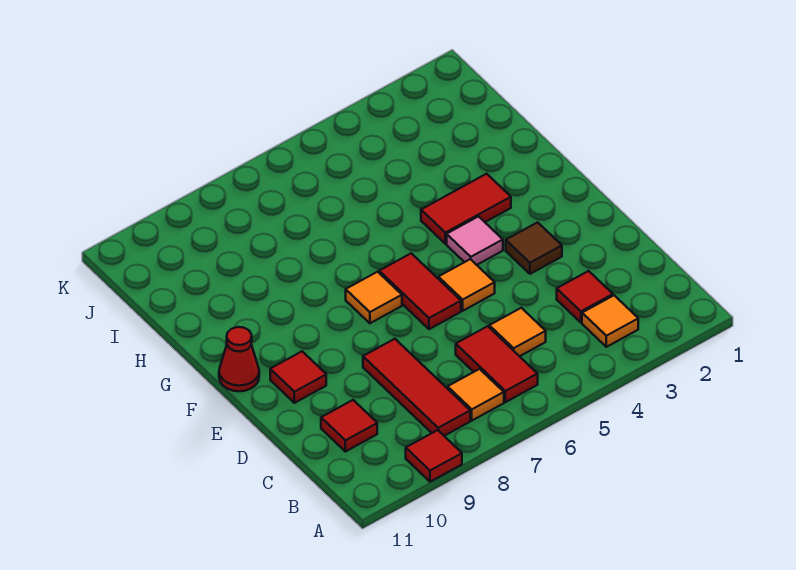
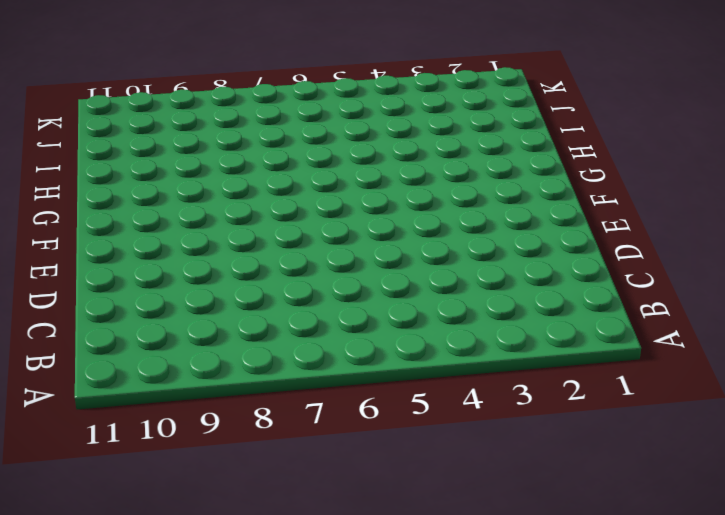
none -> red tile A9 level 1
none -> orange tile B3 level 1
none -> red tile B6:C6 level 1

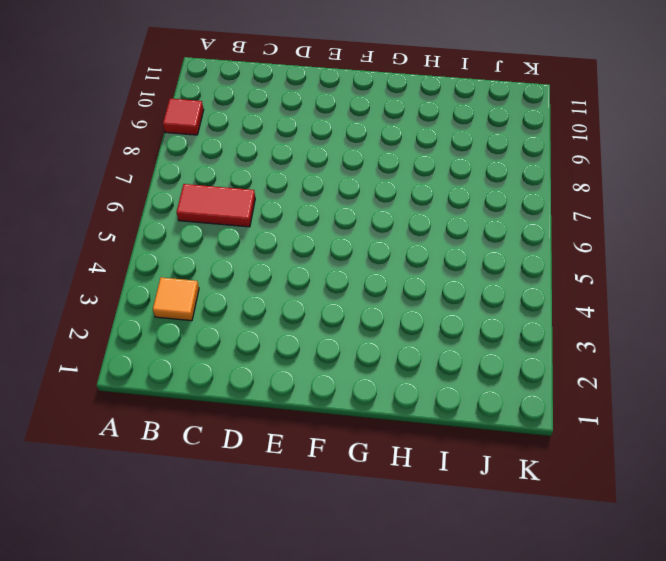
none -> orange tile B7 level 1
none -> red tile B8:D8 level 1
none -> red tile C3 level 1

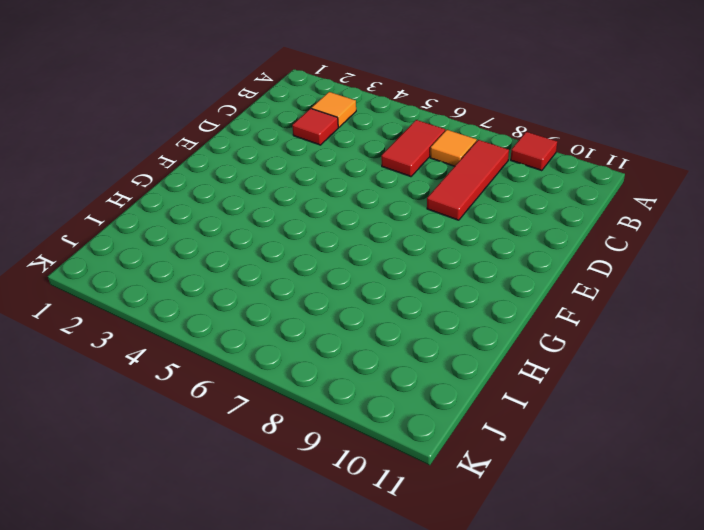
none -> orange tile C5 level 1
none -> red tile C10 level 1
none -> brown tile E3 level 1

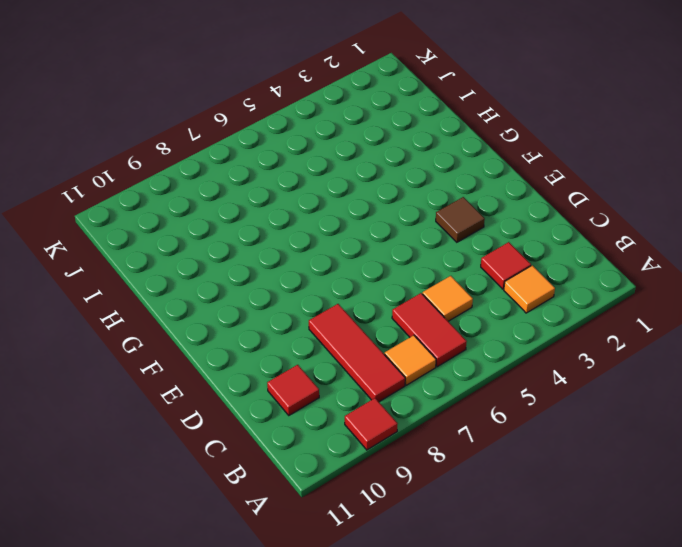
none -> orange tile E5 level 1
none -> red tile E6:F6 level 1
none -> red tile E10 level 1

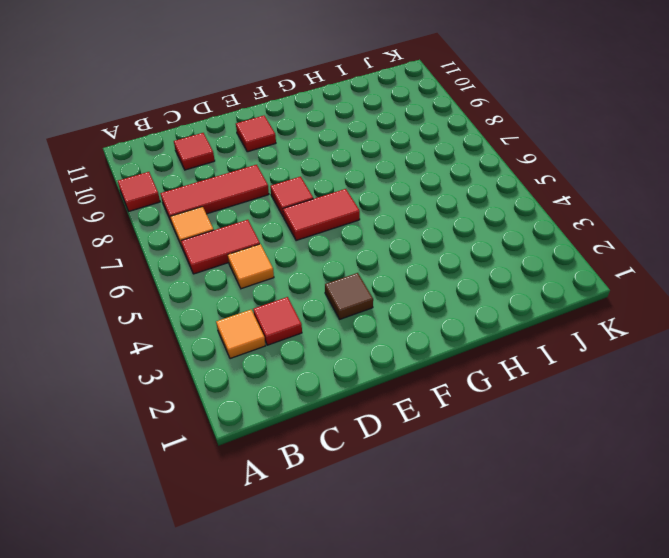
red tile E7 level 1 -> none
none -> orange tile E5 level 1
none -> pink tile F4 level 1
none -> orange tile F7 level 1

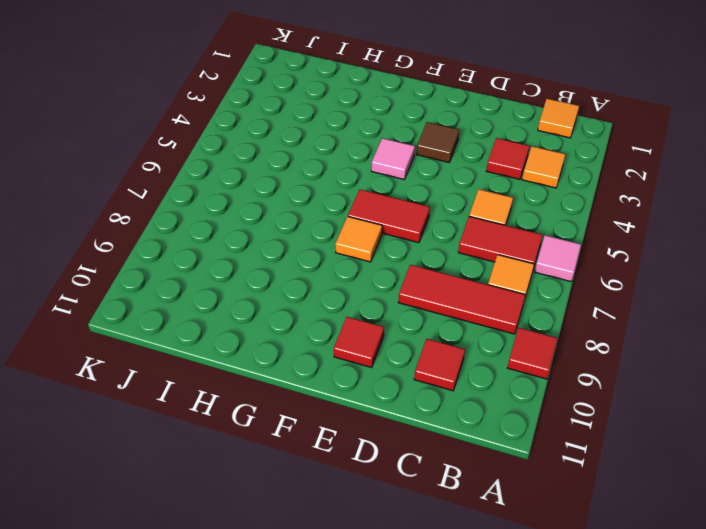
pink tile A6 level 1 -> none
orange tile B1 level 1 -> orange tile E5 level 1
none -> red cone F11 level 1
none -> red tile G3:G4 level 1

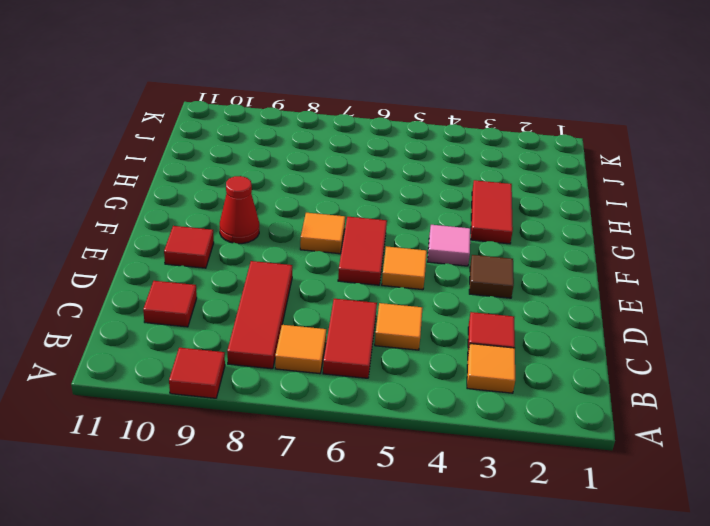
red cone F9 level 1 -> red cone F11 level 1
red tile G3:H3 level 1 -> red tile G3:G4 level 1

